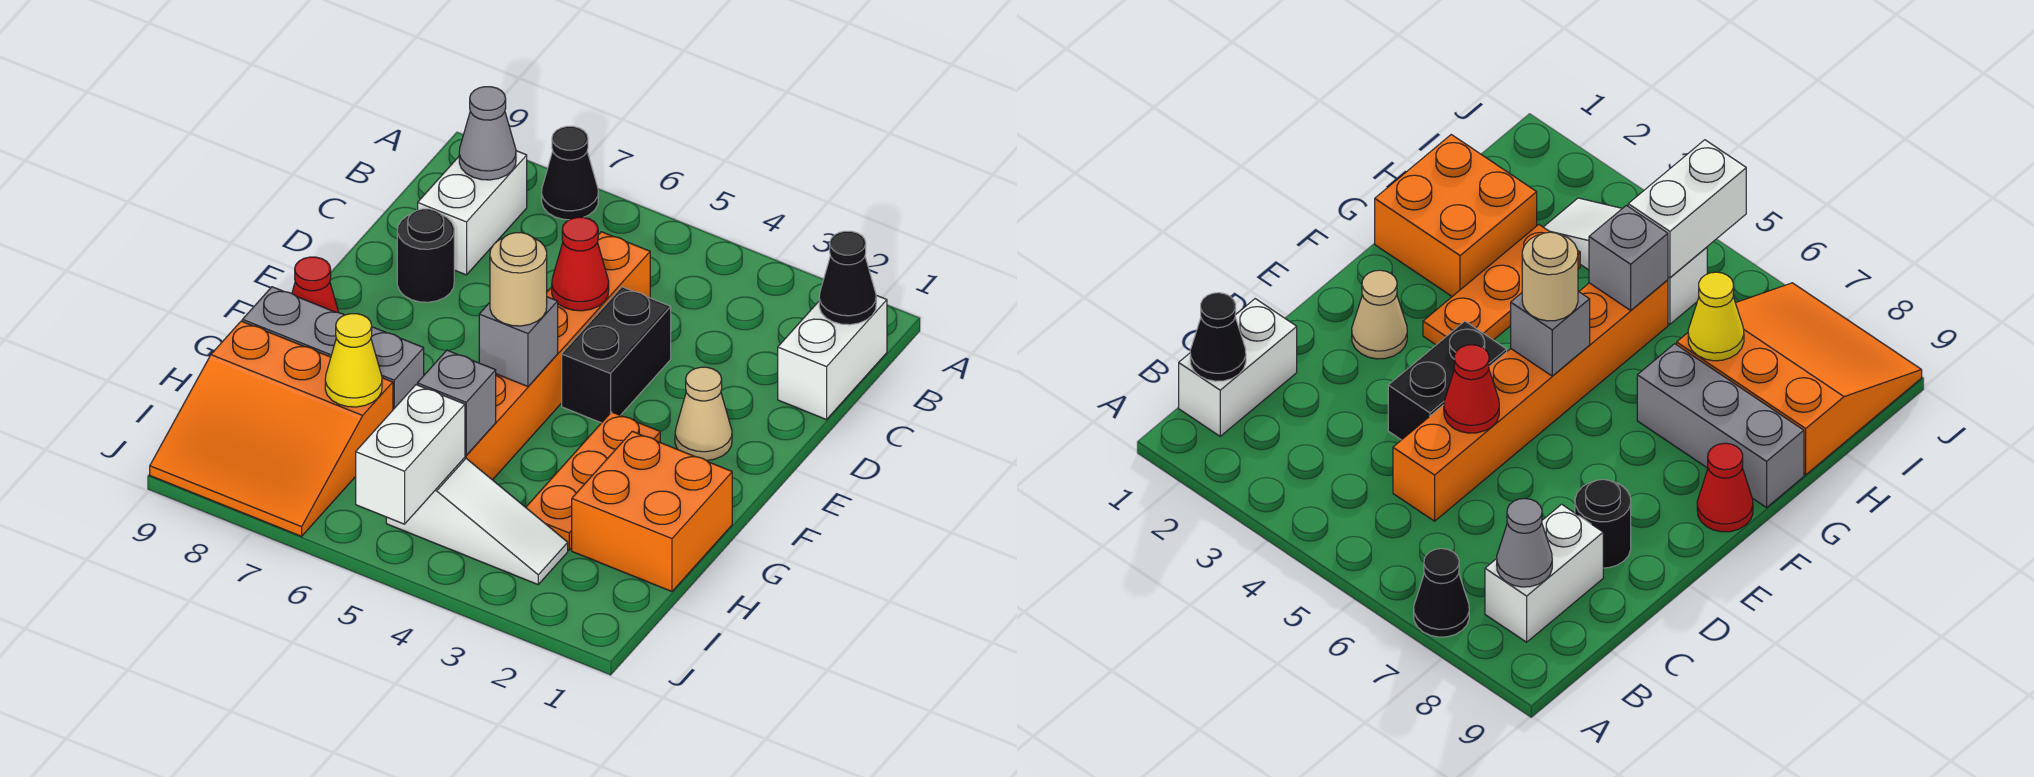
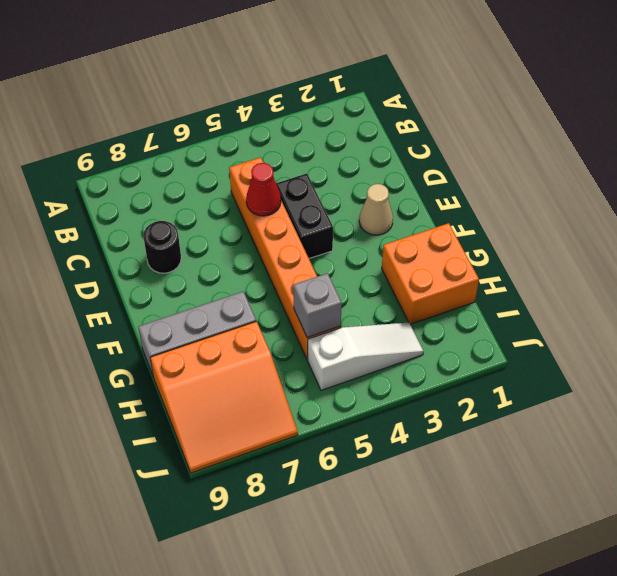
none -> black cone A7 level 1
none -> white brick B1:C1 level 1
none -> white brick B8:C8 level 1

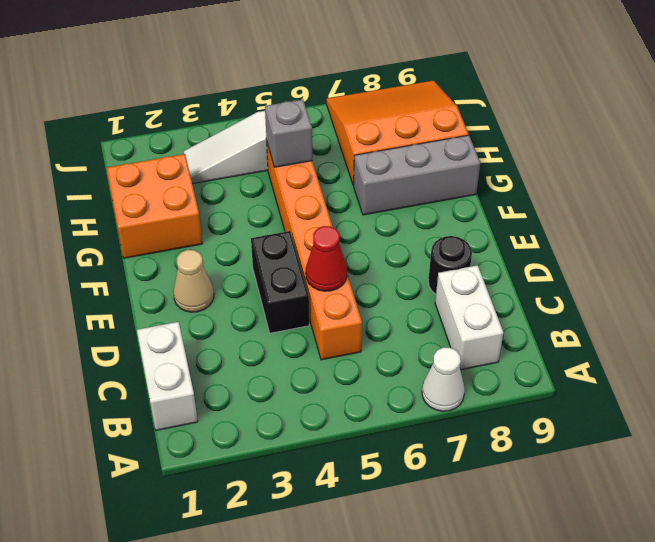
white cone A7 level 1 -> black cone A7 level 1
none -> orange plate F3:H3 level 1
none -> red cone F9 level 1
none -> black cone B1 level 2

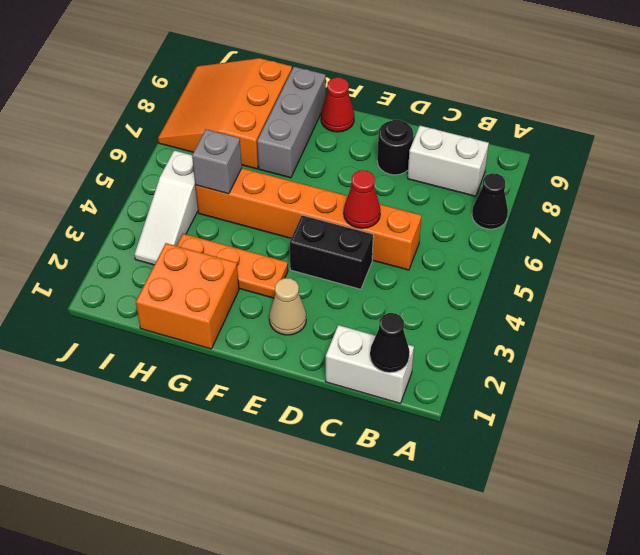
none -> grey cone B8 level 2
none -> grey brick F5 level 2
none -> yellow cone H7 level 2

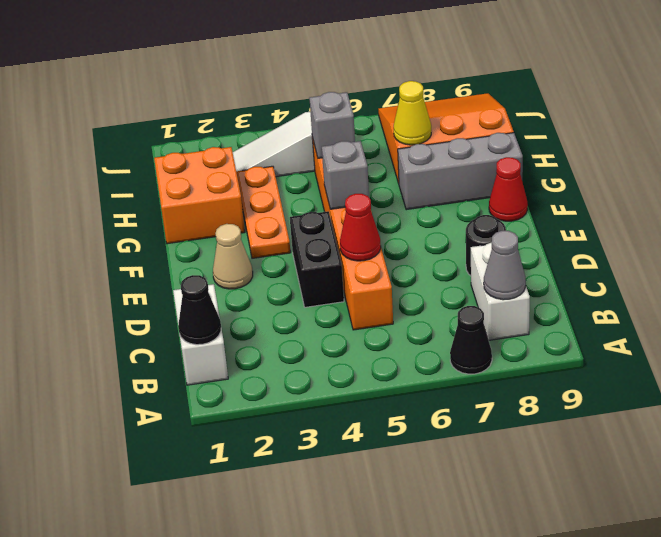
none -> white brick I5:J5 level 2
none -> tan round brick F5 level 3

